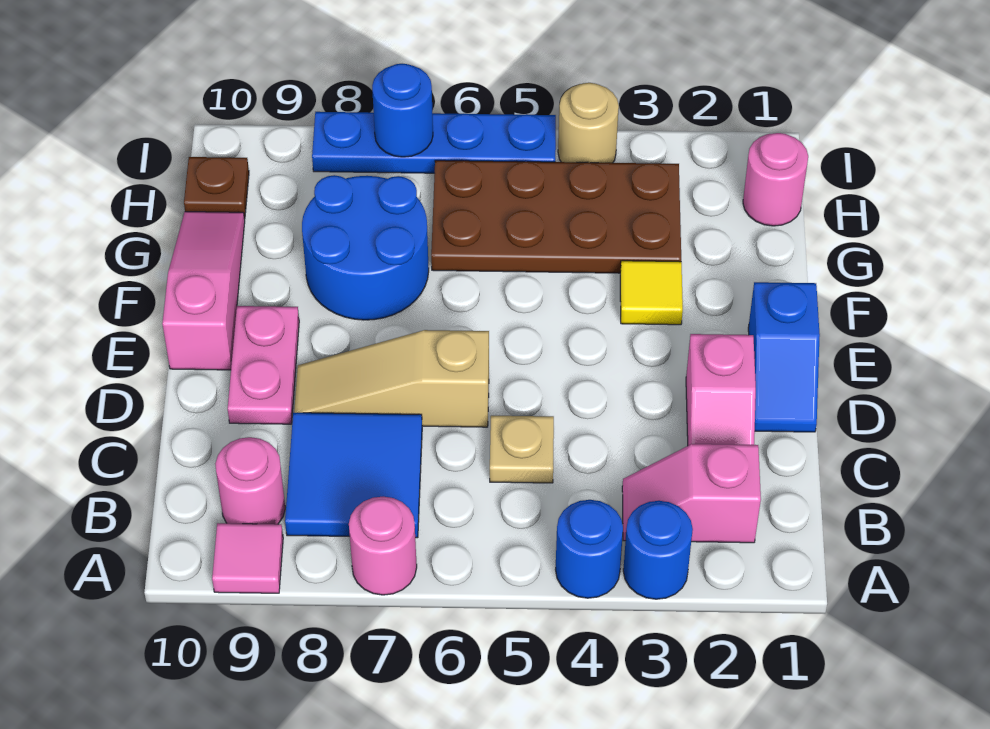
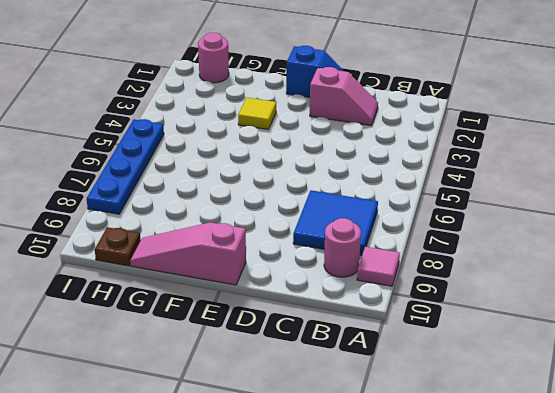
none -> blue round brick A3 level 1
none -> blue round brick A4 level 1
none -> pink round brick A7 level 1

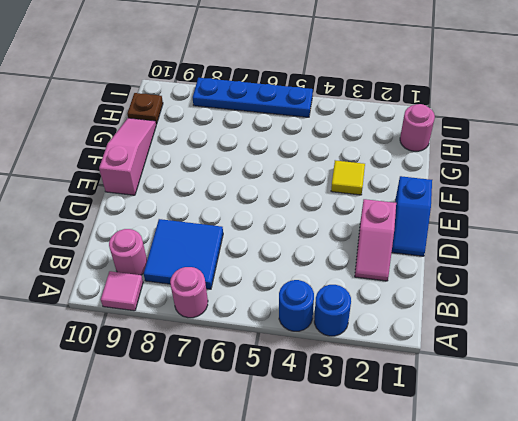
none -> pink slope B2:B3 level 1 top 2
none -> tan plate C5 level 1
none -> tan slope D6:D8 level 1 top 6

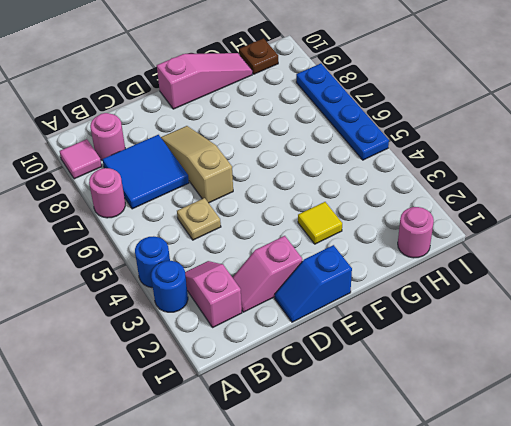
none -> pink plate D9:E9 level 1
none -> blue round brick F7:G8 level 1
none -> brown plate G3:H6 level 1

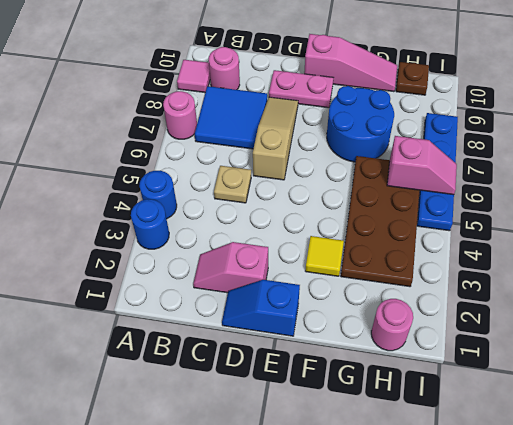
pink slope H6:I6 level 2 top H -> pink slope B2:B3 level 1 top 2
none -> tan round brick I4 level 1
none -> blue round brick I7 level 2

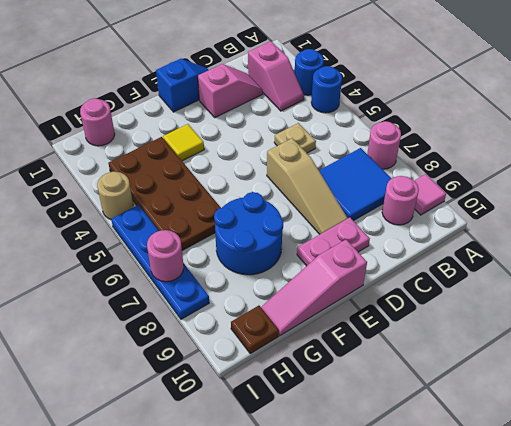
pink round brick I7 level 2 -> blue round brick I7 level 2

